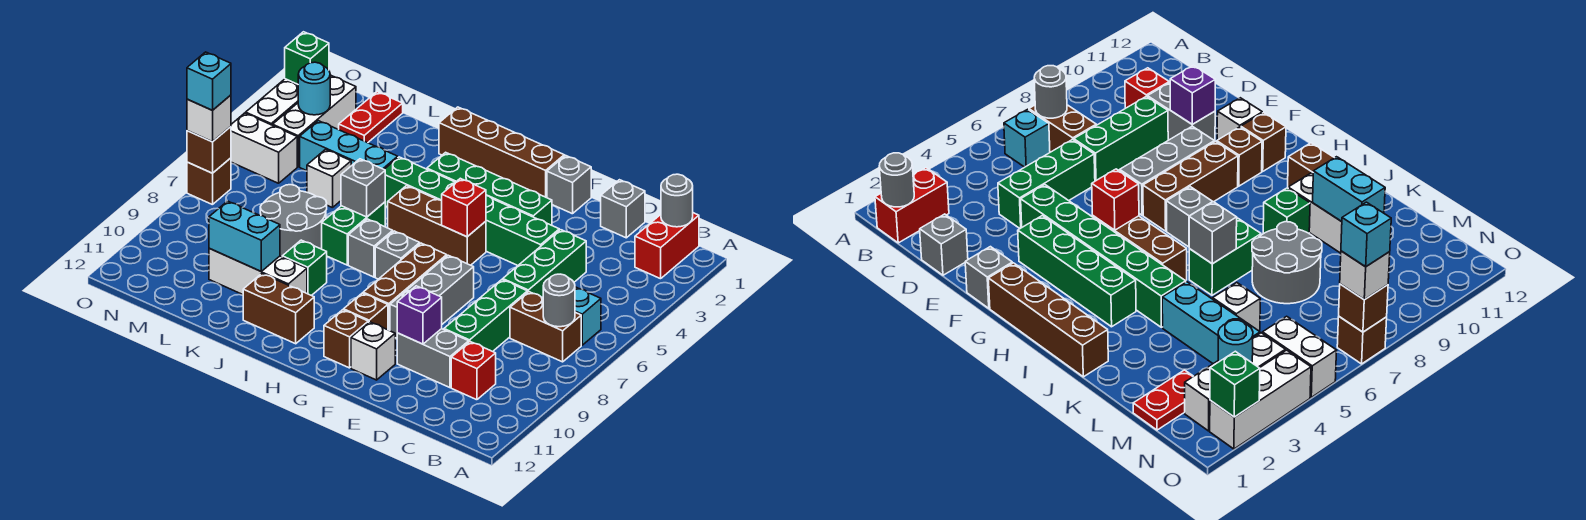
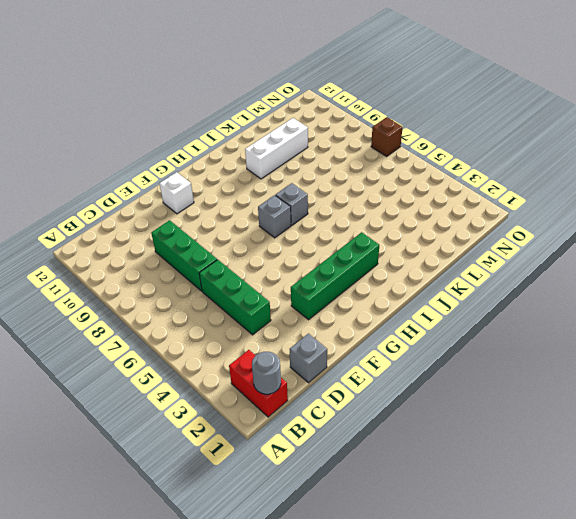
none -> cyan brick B6 level 1
none -> brown brick B7:C7 level 1
none -> red brick C10 level 1
none -> grey brick D10:E10 level 1

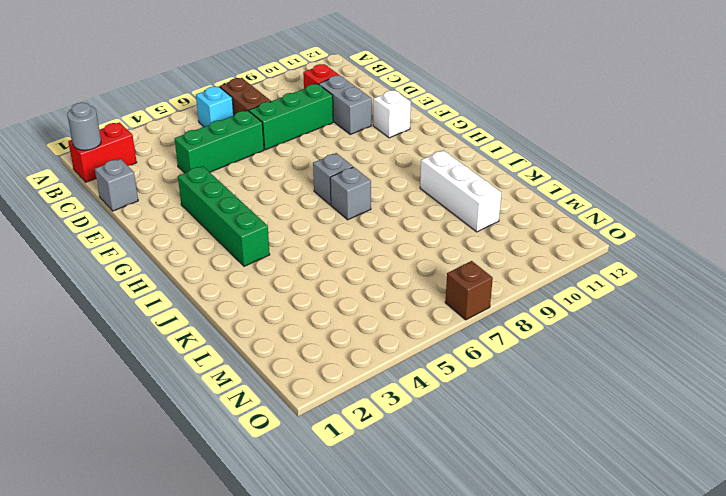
none -> green brick E4:J4 level 1
none -> grey brick F1 level 1
none -> grey brick F7:F9 level 1
none -> brown brick G1:J1 level 1

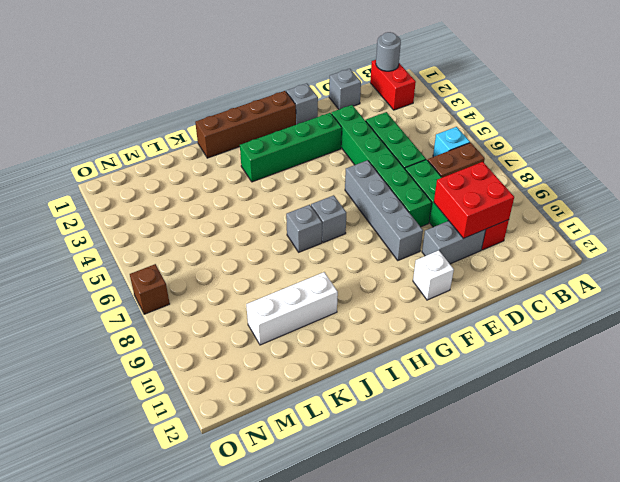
red brick C9:D10 level 2 -> none
green brick E3:E8 level 1 -> green brick E4:J4 level 1
grey brick F6:F9 level 1 -> grey brick F7:F9 level 1
none -> brown brick G5:I5 level 1
none -> brown brick G7:G9 level 1
none -> brown brick G10 level 1
none -> brown brick G11 level 1

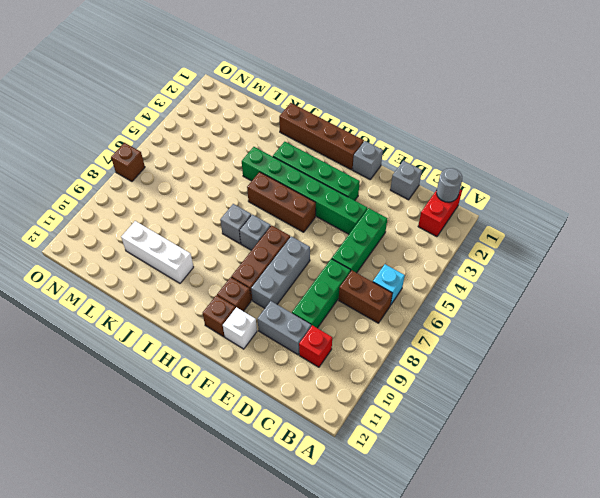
none -> brown brick I11:J11 level 1
none -> green brick J6:J7 level 1
none -> green brick J9 level 1
none -> cyan brick K4:M4 level 1

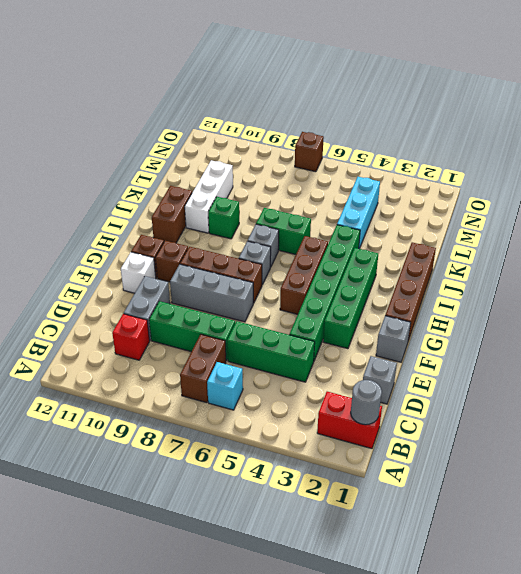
none -> grey round brick K7:L8 level 1
none -> white brick L5 level 1
none -> red plate M1:M2 level 1
none -> white brick N2:N4 level 1

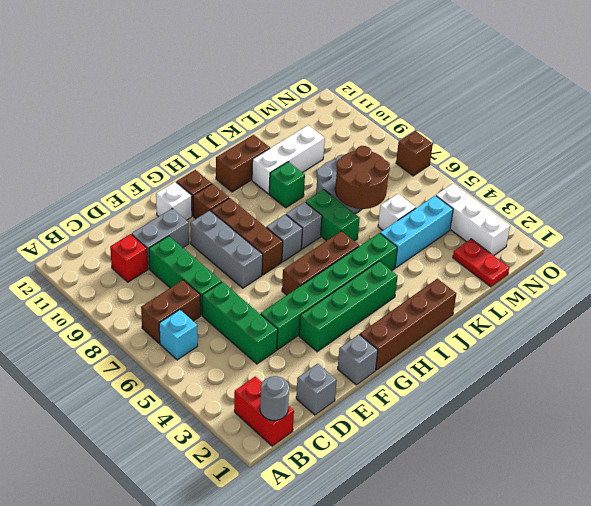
brown round brick K6:L7 level 2 -> none
none -> white brick N5:O5 level 1
none -> white brick O2:O4 level 1
none -> grey round brick B7 level 2
none -> purple brick E10 level 2

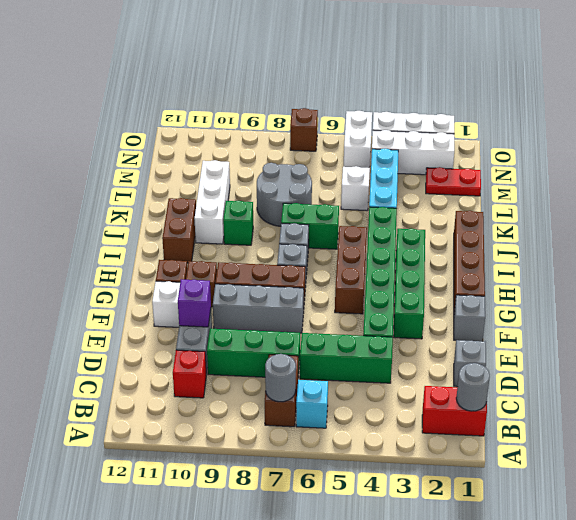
none -> red brick G5 level 2
none -> grey brick J6 level 2
none -> cyan brick K10:L10 level 2
none -> cyan round brick N3 level 2

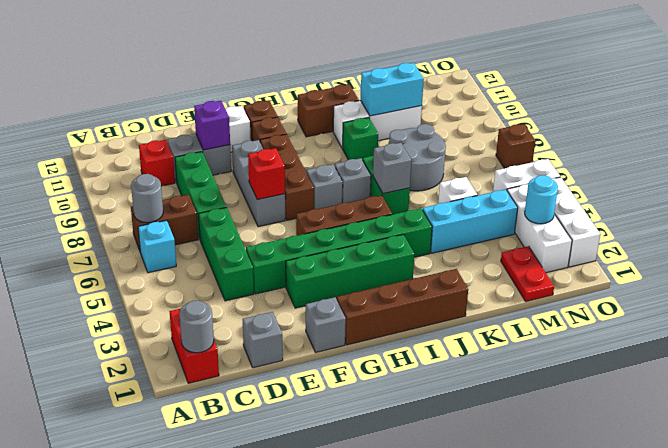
red brick F7 level 2 -> red brick G5 level 2
none -> green brick O2 level 2
none -> brown brick O7 level 2
none -> white brick O7 level 3
none -> cyan brick O7 level 4

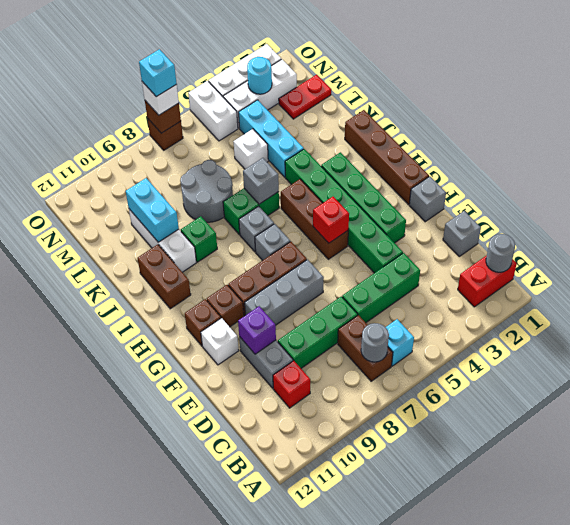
none -> green brick O2 level 2

